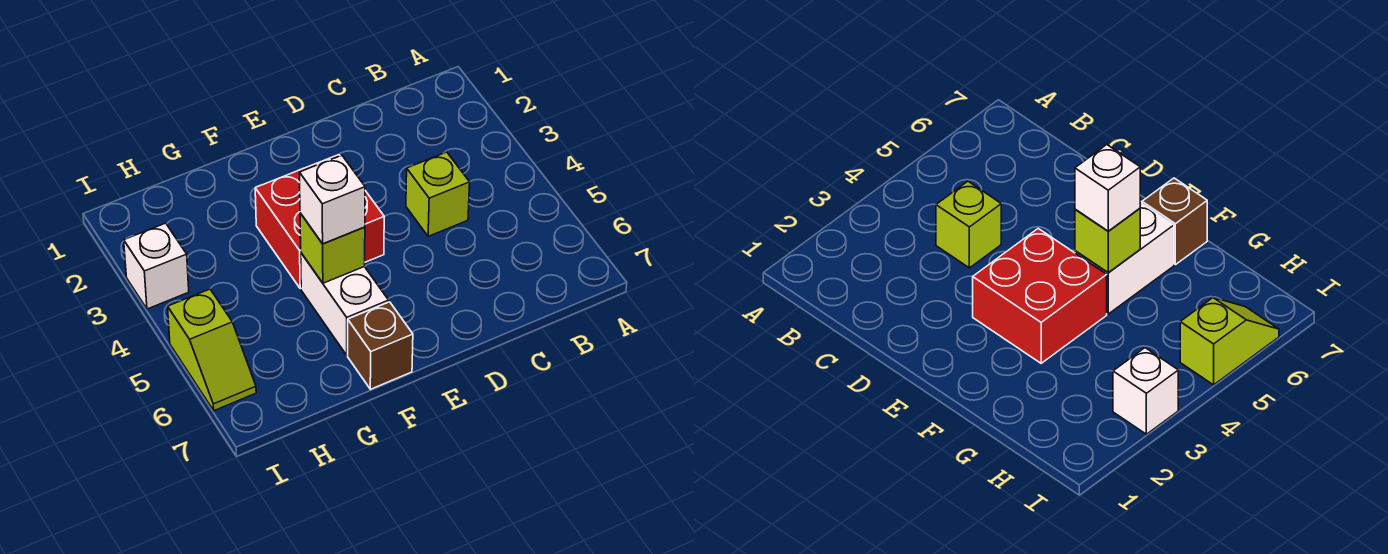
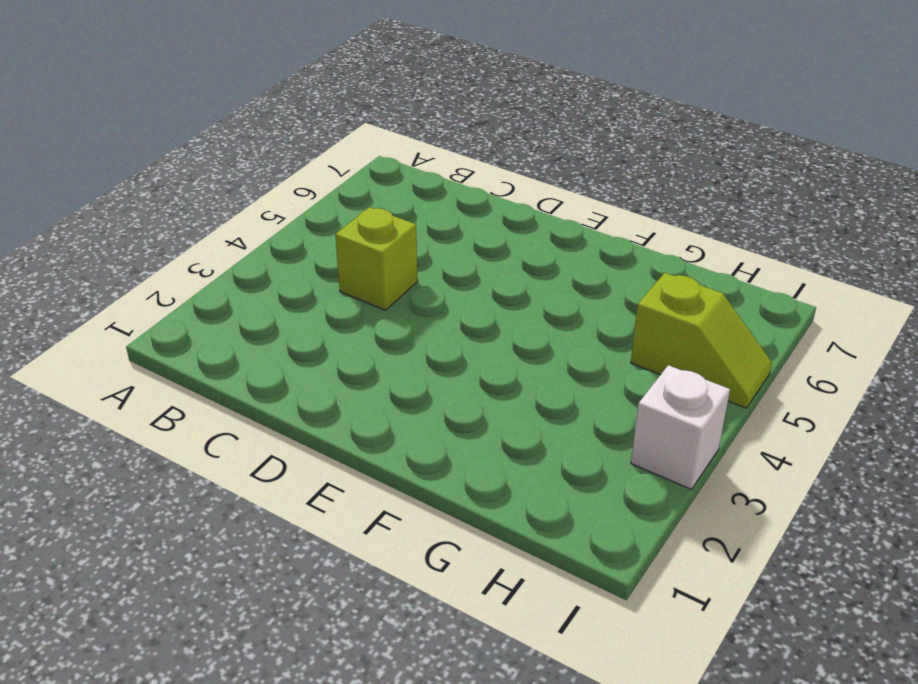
lime slope H5:I5 level 1 top H -> lime slope I5:I6 level 1 top 5
none -> red brick E3:F4 level 1
none -> white brick F5:F6 level 1

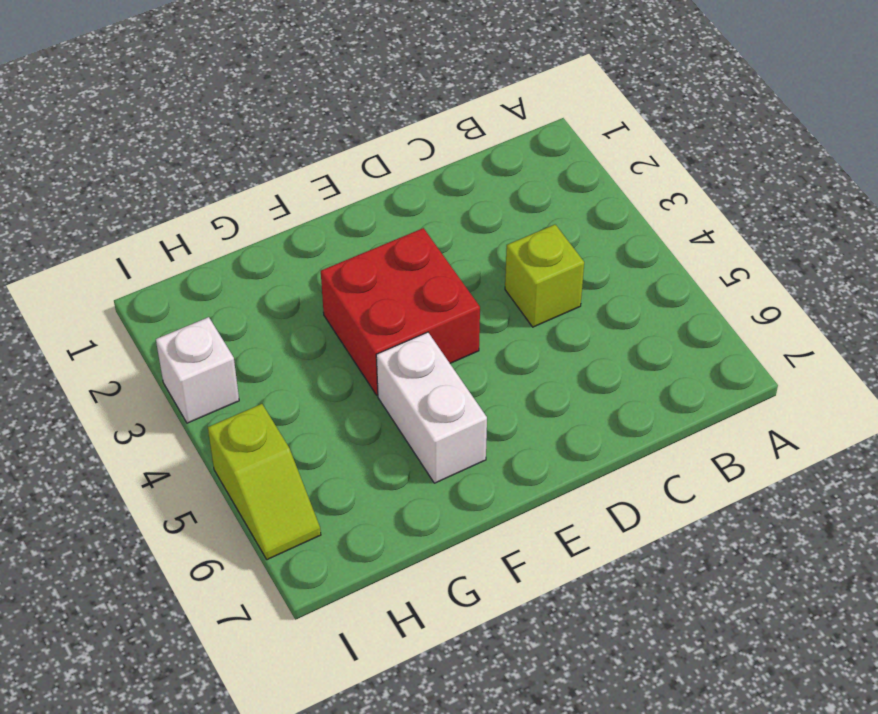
none -> brown brick F7 level 1
none -> lime brick F5 level 2

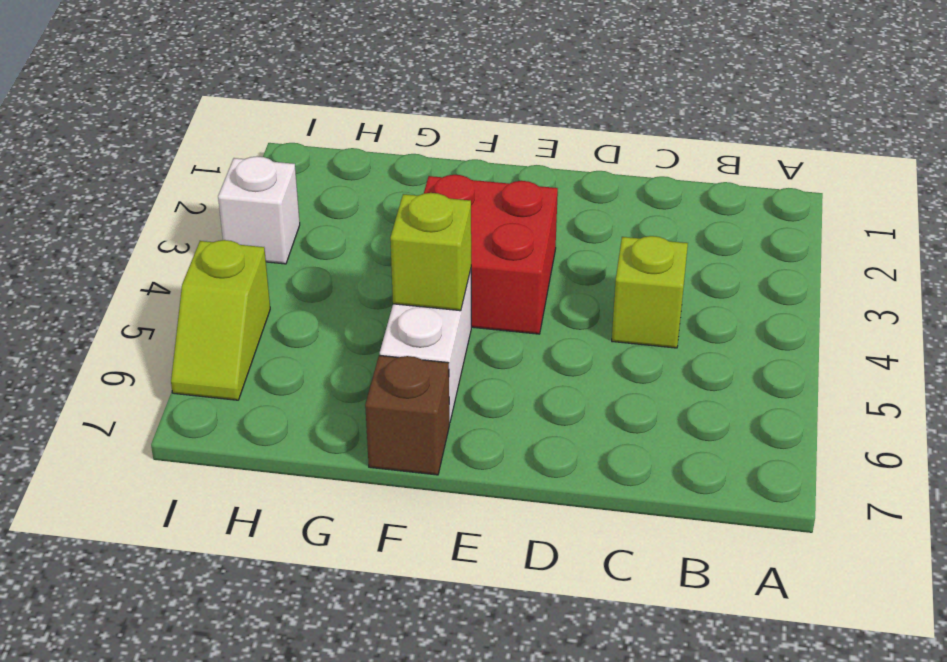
none -> white brick F5 level 3

